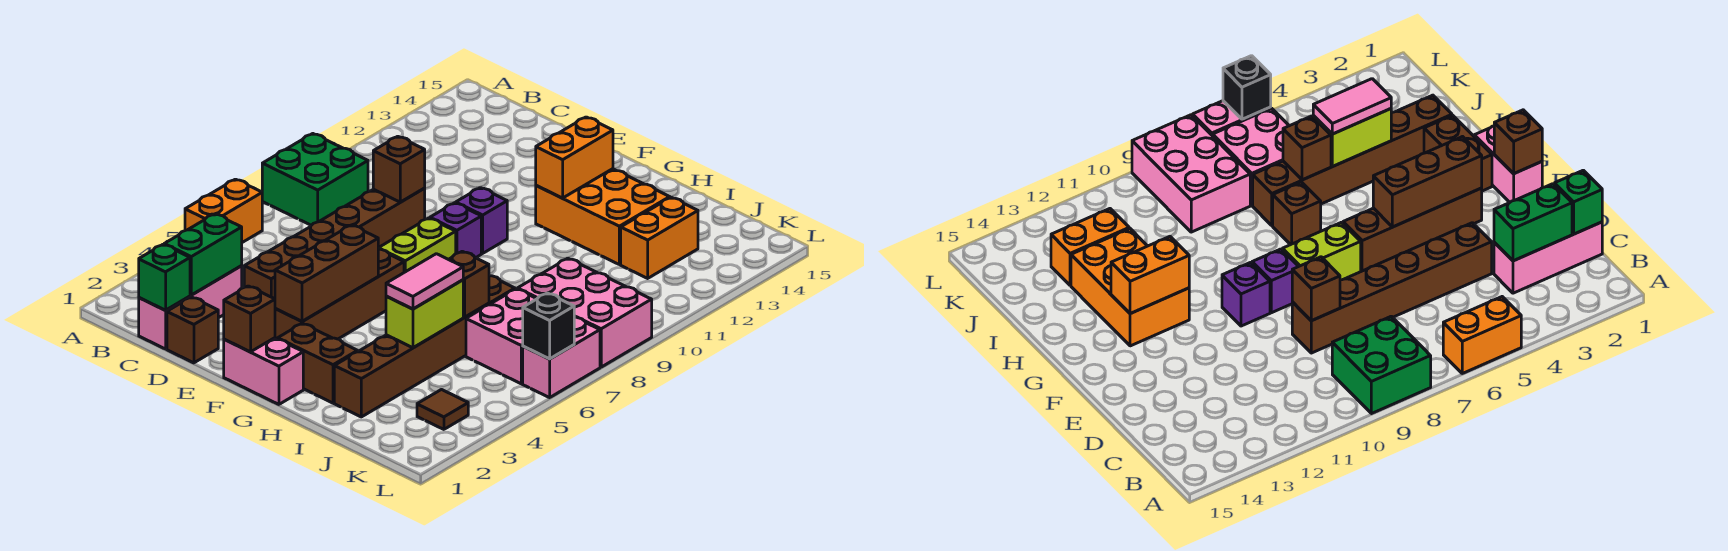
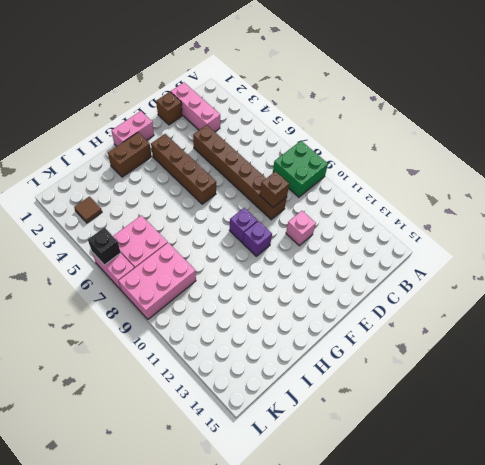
pink brick D11 level 1 -> none
none -> orange brick A5:A6 level 1
none -> lime brick F7:F8 level 1
none -> orange brick G12:I13 level 1

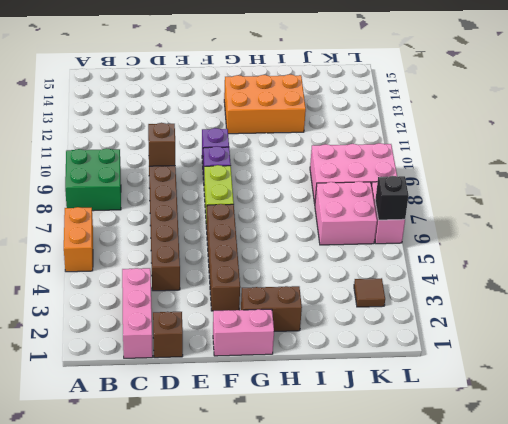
none -> brown brick H7 level 1
none -> brown brick I2:I7 level 1
none -> orange brick J12:J13 level 1

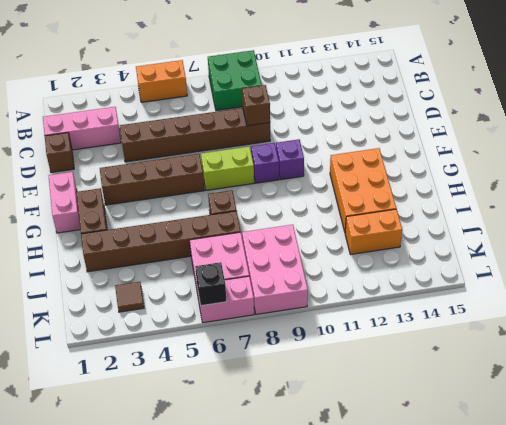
none -> green brick C1 level 2
none -> green brick C2:C3 level 2
none -> brown brick F1 level 2

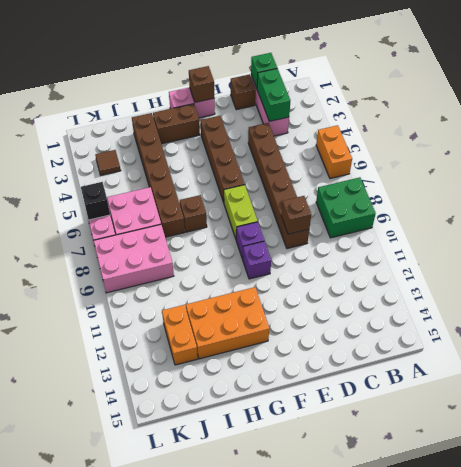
none -> brown brick F3:F5 level 2
none -> orange brick G12:G13 level 2
none -> lime brick I4:I5 level 2

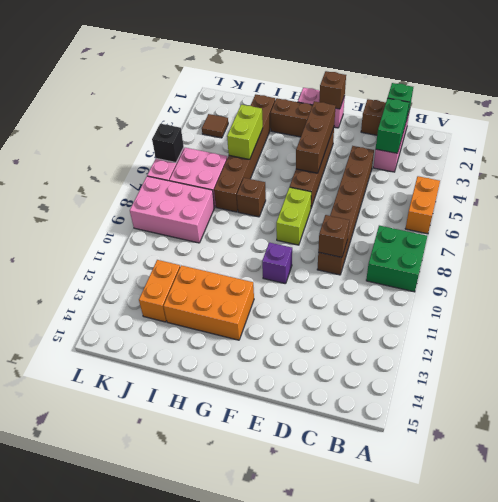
none -> purple brick F9 level 1
none -> orange brick G12:G13 level 2
none -> brown brick I6 level 2

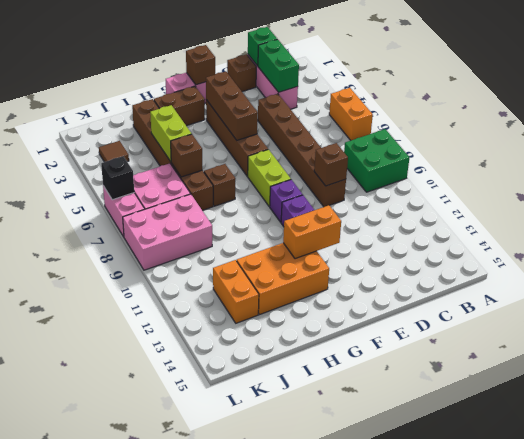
orange brick F12:G12 level 2 -> orange brick G12:G13 level 2
none -> pink tile I4:I5 level 3

